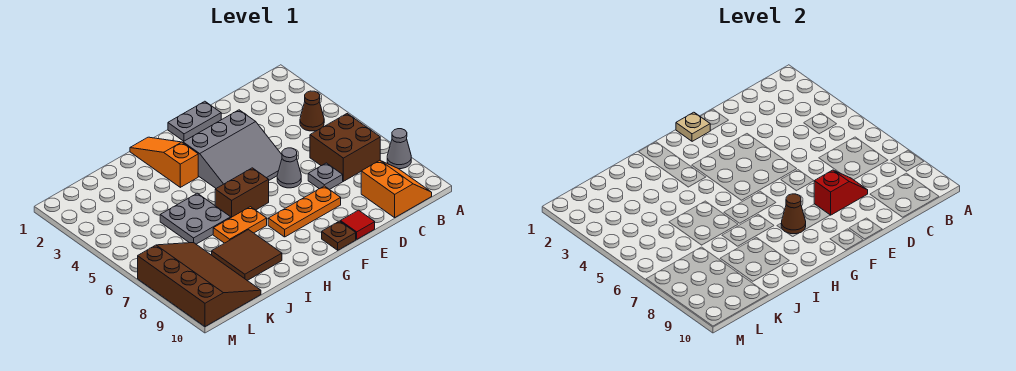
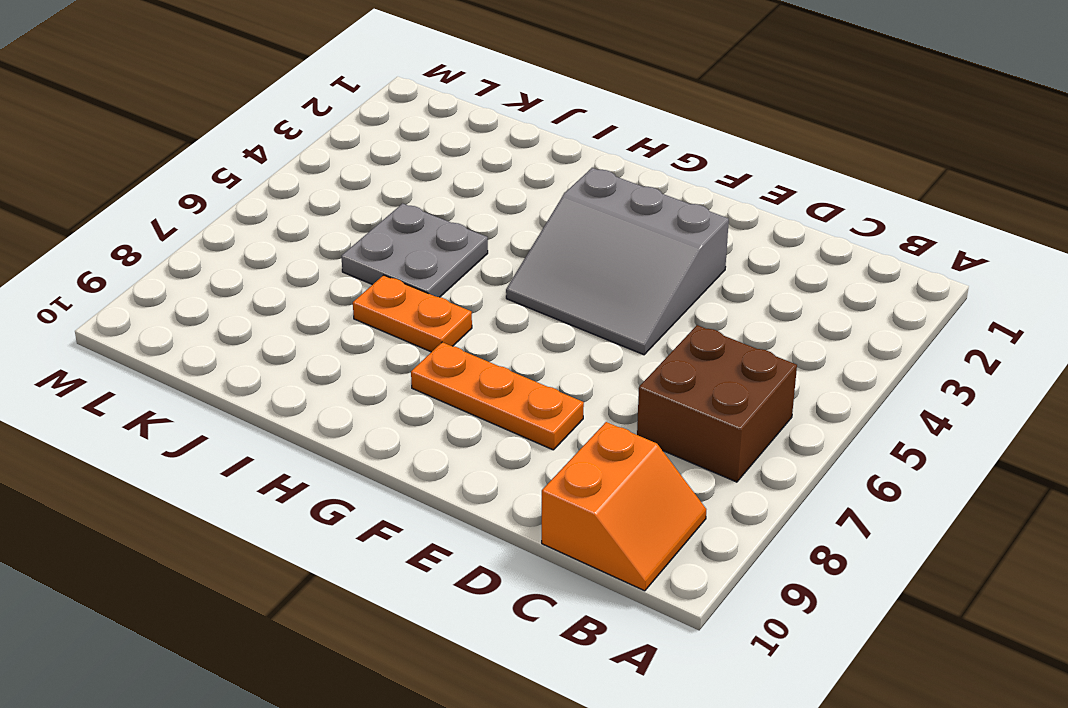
none -> grey cone A8 level 1
none -> brown cone B4 level 1
none -> grey plate D7 level 1

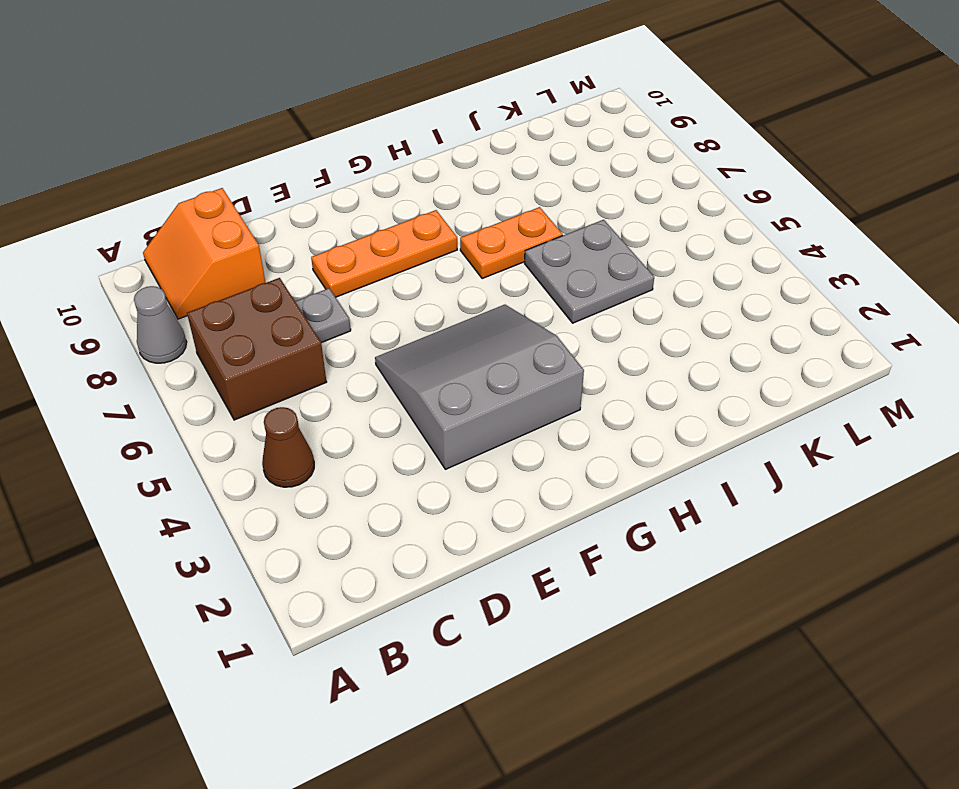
none -> grey plate E1:F1 level 1
none -> grey cone E6 level 1
none -> red tile E10 level 1

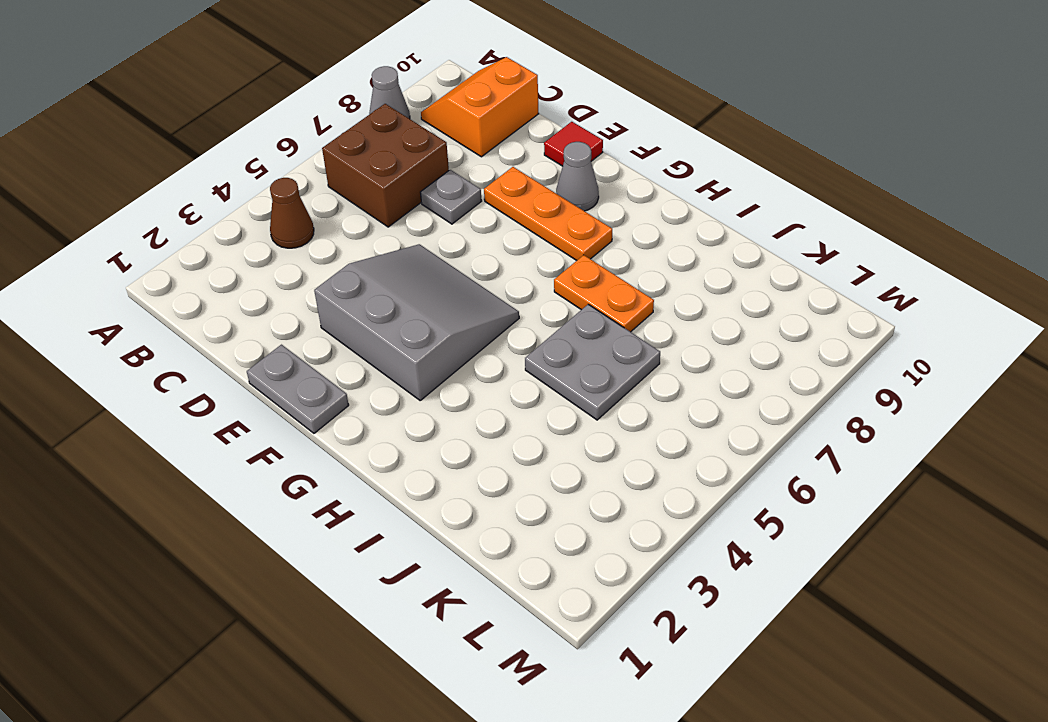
grey cone F9 level 1 -> grey cone E6 level 1
none -> brown plate F10 level 1
none -> brown brick G6:H6 level 1
none -> orange slope H1:H3 level 1 top 3

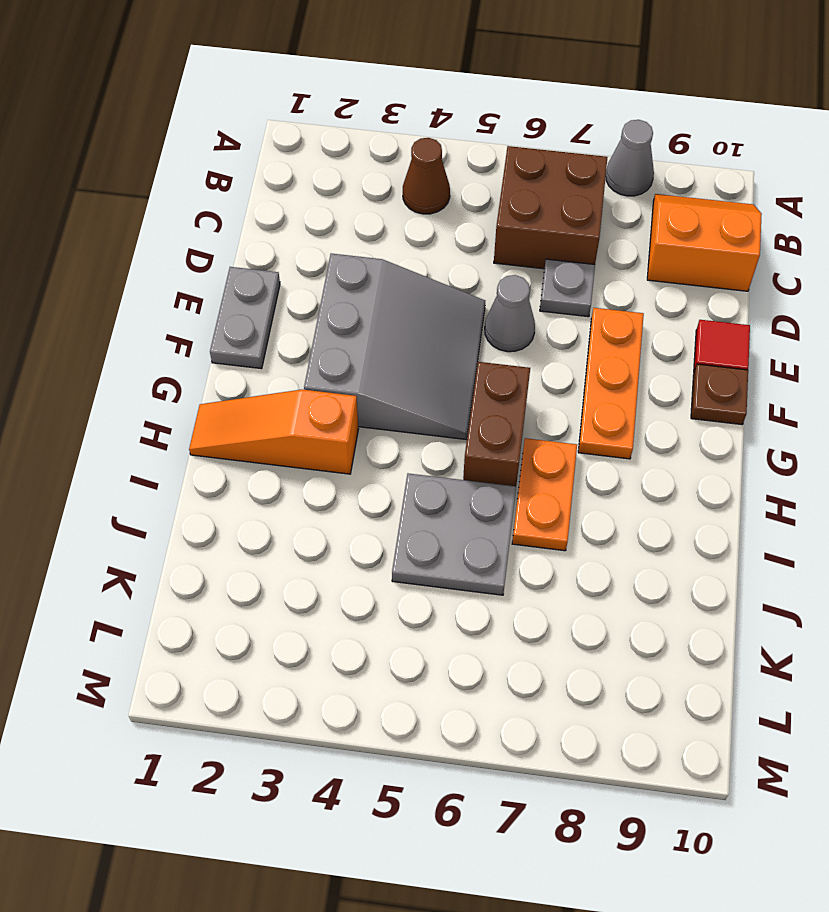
none -> brown tile I8:J9 level 1
none -> brown slope K7:M10 level 1 top M
none -> red slope D8:E8 level 2 top E

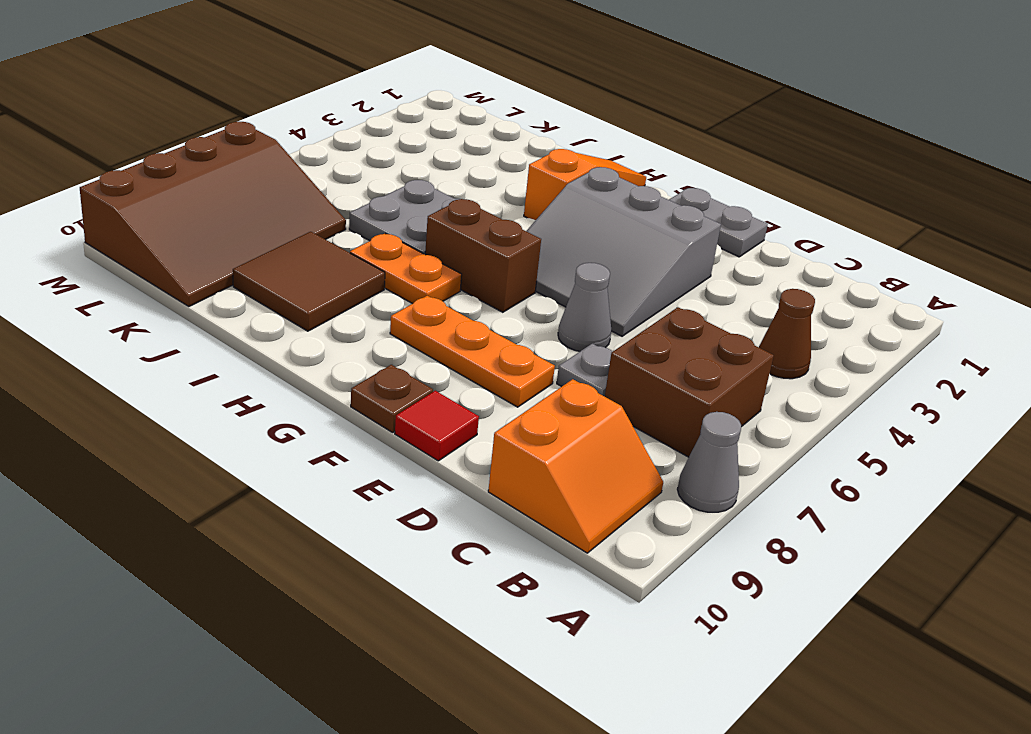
none -> red slope D8:E8 level 2 top E
none -> tan plate F1 level 2
none -> brown cone G8 level 2

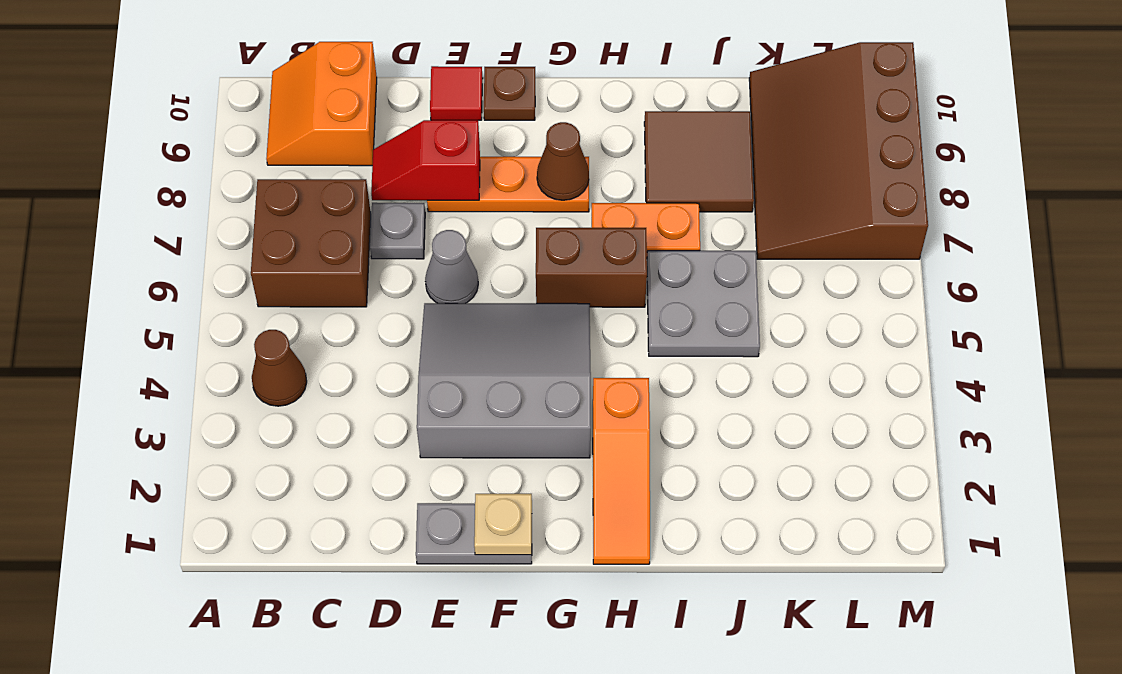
none -> grey cone A8 level 1

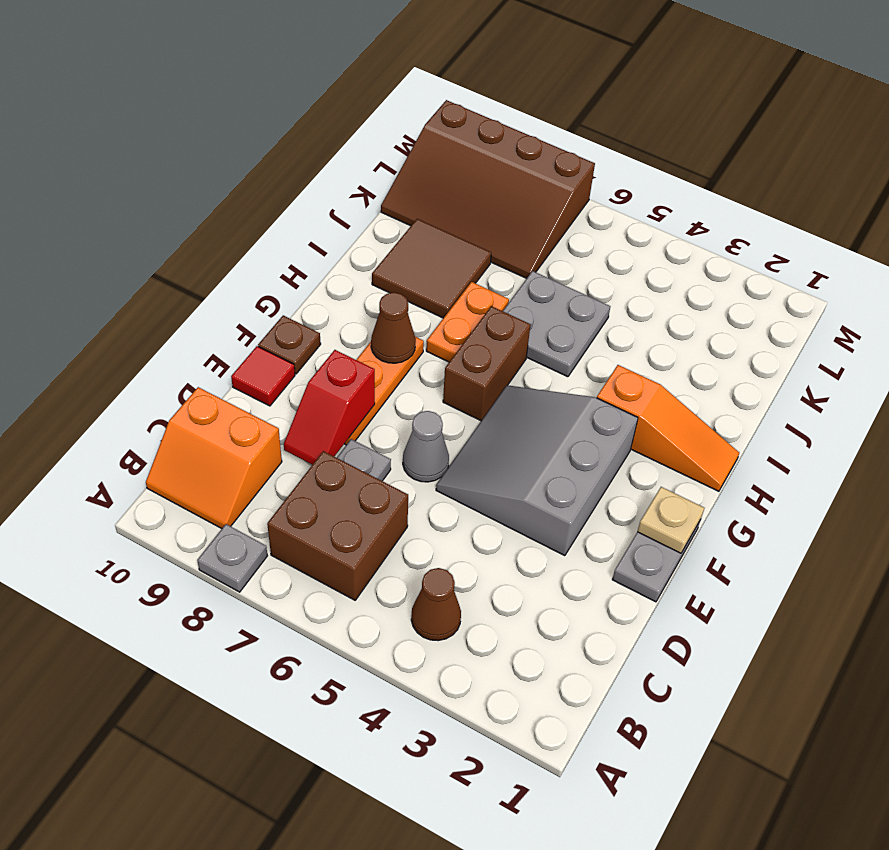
grey plate A8 level 1 -> grey cone A8 level 1

